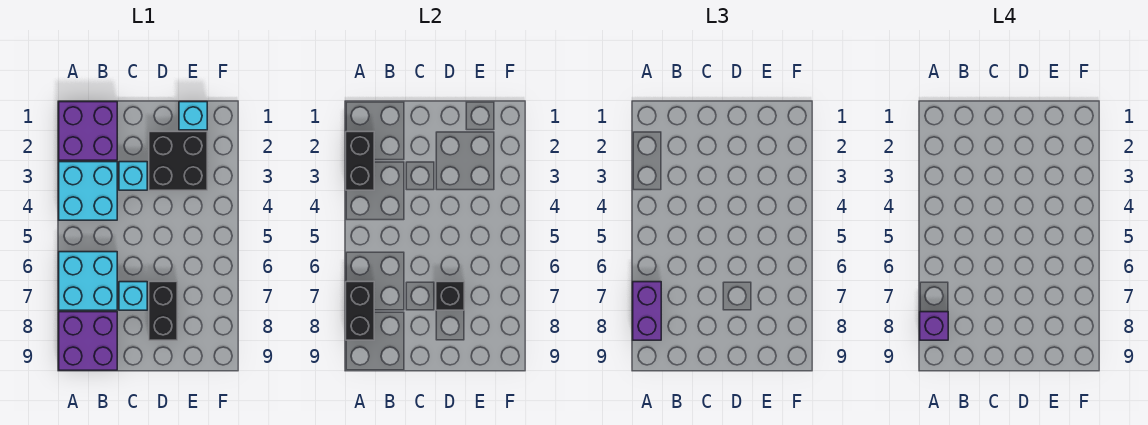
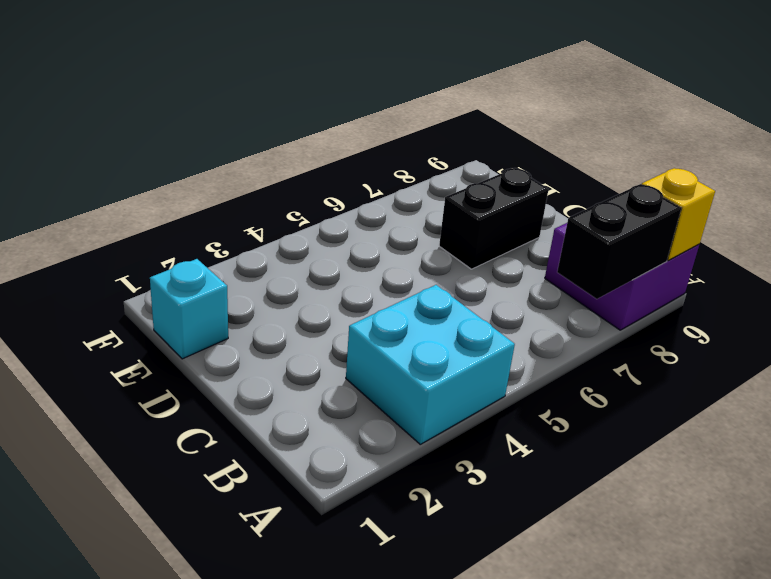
yellow brick A9 level 2 -> none
none -> purple brick A1:B2 level 1
none -> cyan brick A6:B7 level 1
none -> cyan brick C3 level 1

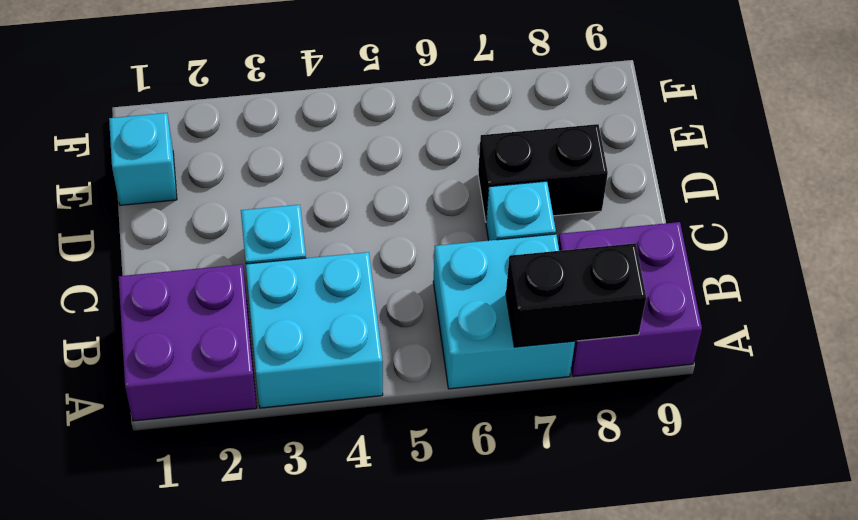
none -> black brick D2:E3 level 1
none -> black brick A2:A3 level 2
none -> black brick D7 level 2

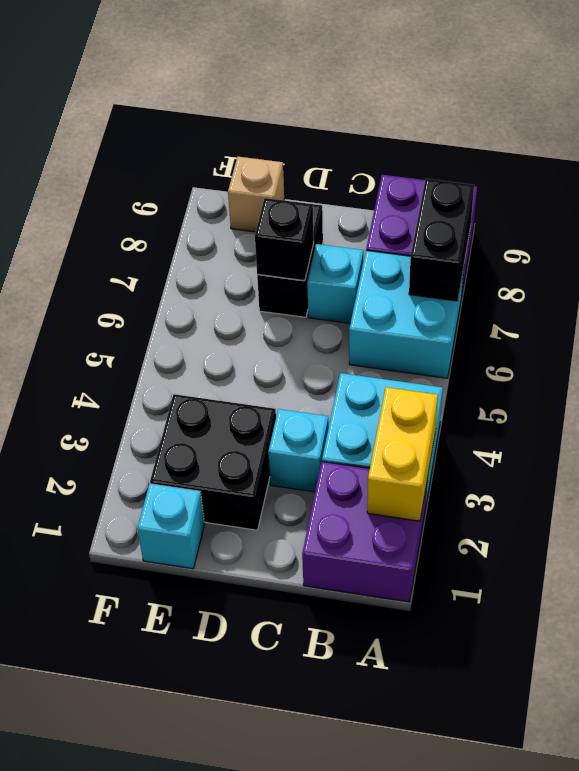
yellow brick A2:A3 level 2 -> black brick A2:A3 level 2
tan brick E9 level 1 -> none
none -> purple brick A7:A8 level 3
none -> purple brick A8 level 4

